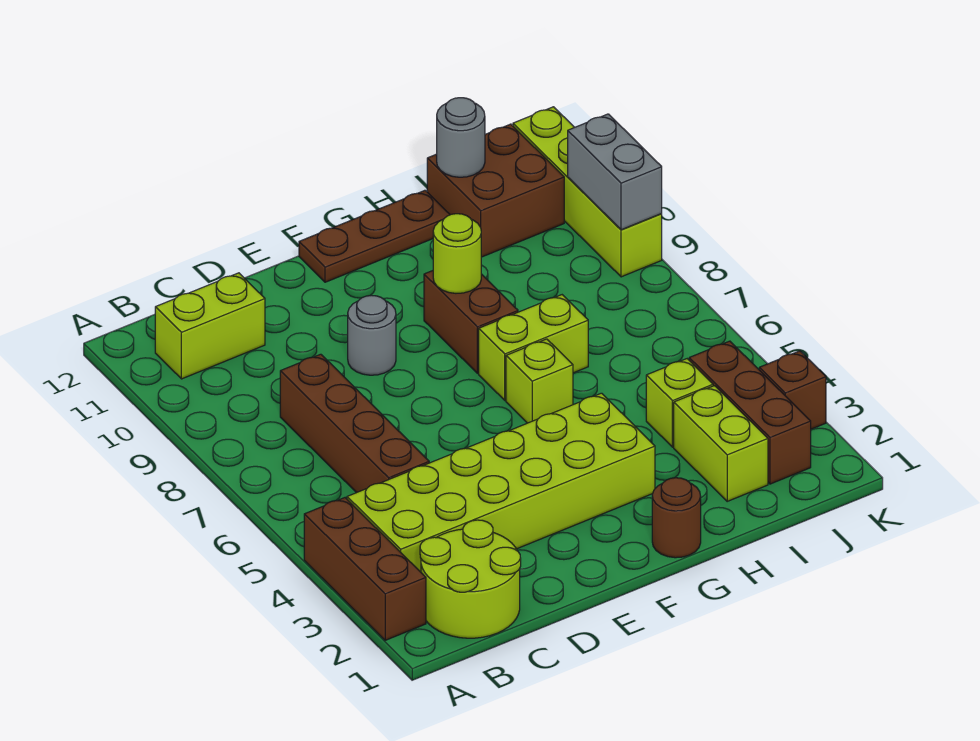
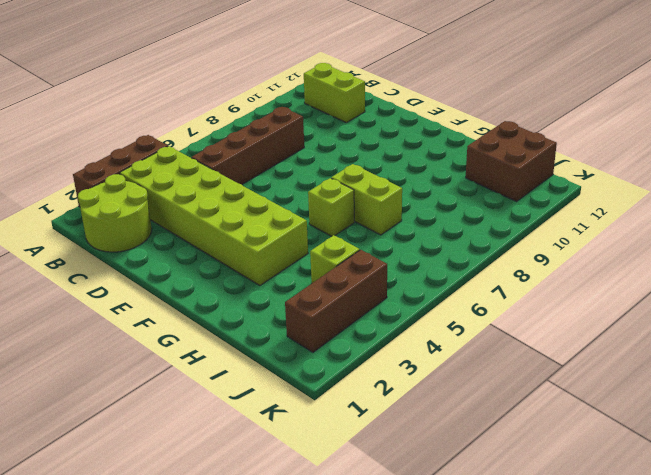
none -> grey round brick E9 level 1
none -> brown plate F12:H12 level 1
none -> brown round brick G1 level 1

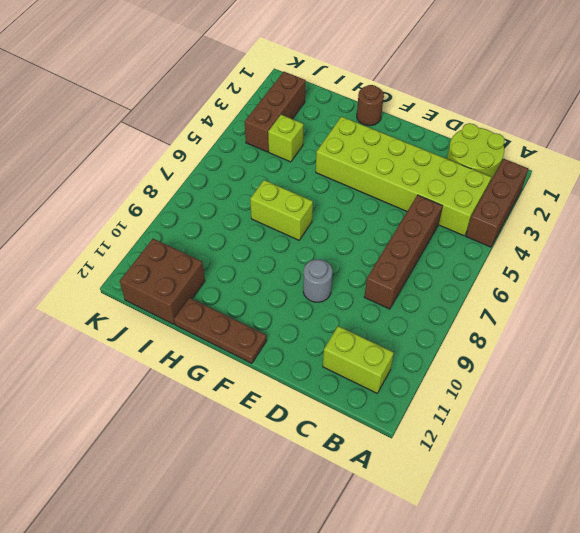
none -> lime brick G6 level 1
none -> brown brick G8:G9 level 1
none -> lime brick I2:I3 level 1

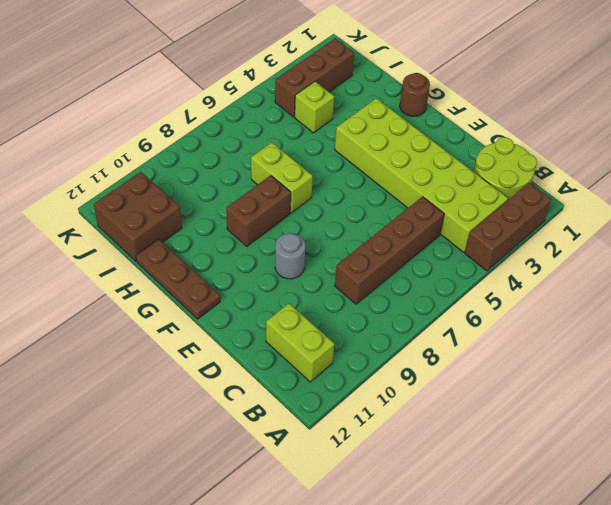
none -> lime brick G6 level 1
none -> lime brick I2:I3 level 1
none -> brown brick K3 level 1

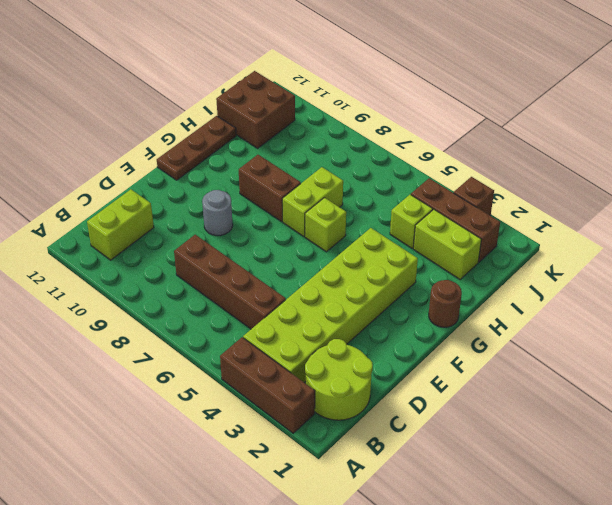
none -> lime brick K9:K12 level 1
none -> lime round brick G9 level 2
none -> grey round brick I12 level 2

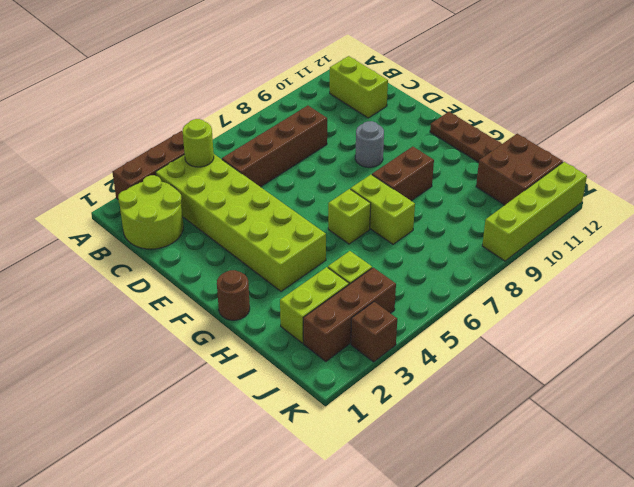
lime round brick B4 level 2 -> lime round brick G9 level 2
none -> grey round brick I12 level 2
none -> grey brick K9:K10 level 2

